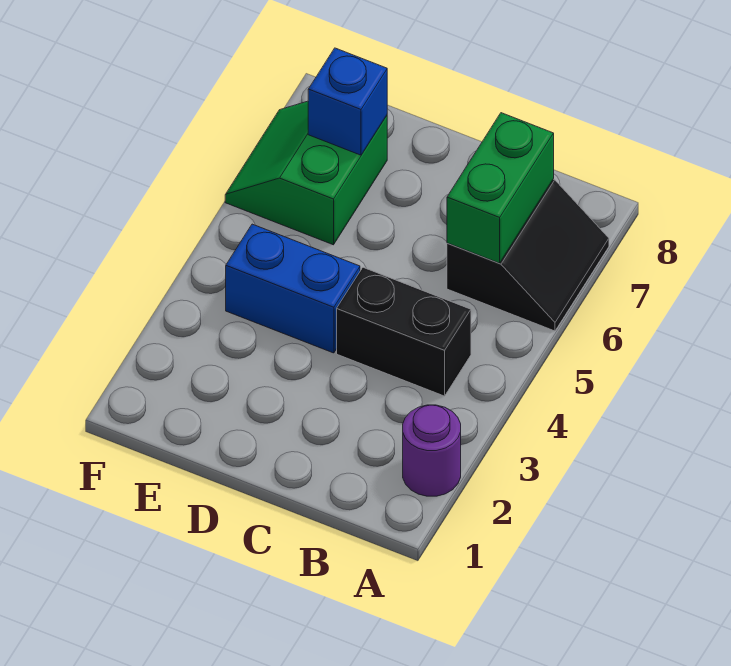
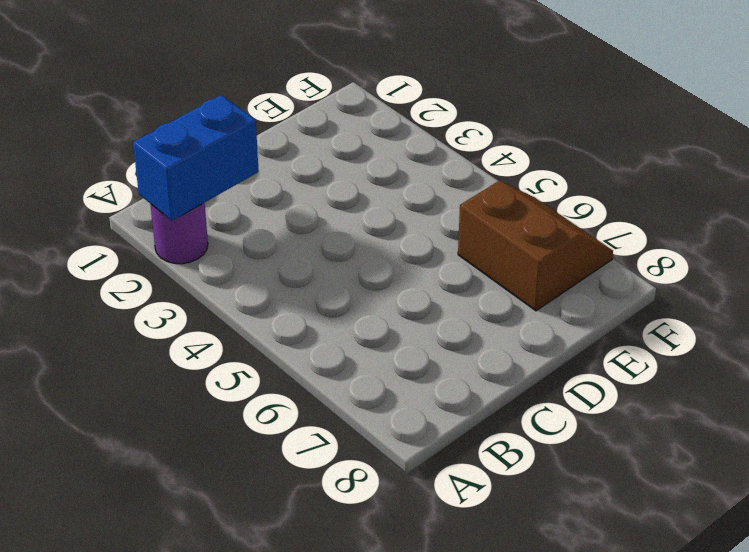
blue brick A2:B2 level 2 -> blue brick D4:E4 level 1
brown slope E6:F7 level 1 top E -> green slope E6:F7 level 1 top E
none -> black slope A6:B7 level 1 top B
none -> black brick B4:C4 level 1

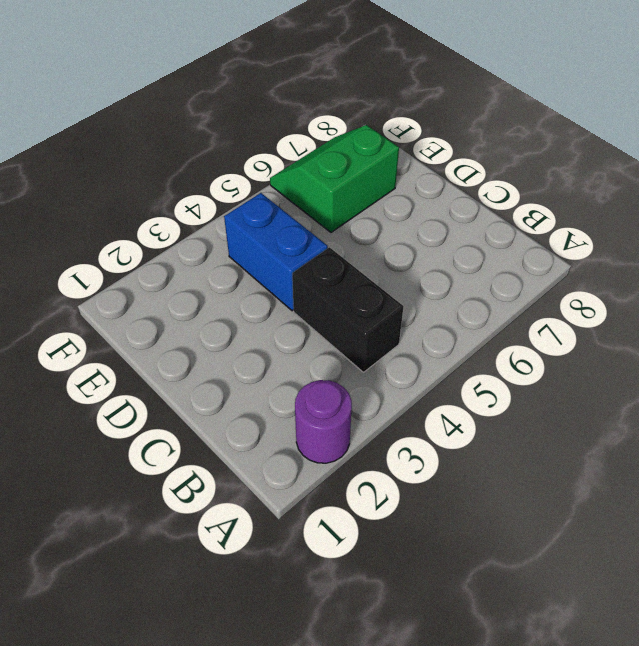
none -> black slope A6:B7 level 1 top B
none -> green brick B6:B7 level 2

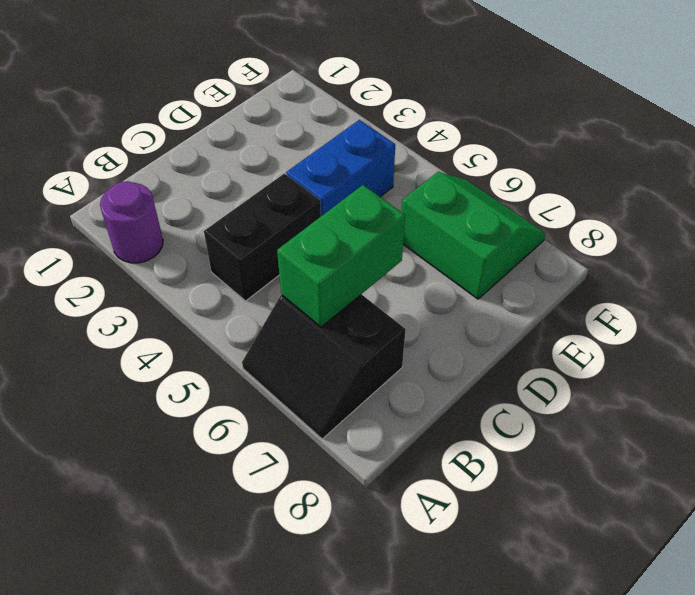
green brick B6:C6 level 2 -> green brick B6:B7 level 2
none -> blue brick E7 level 2

